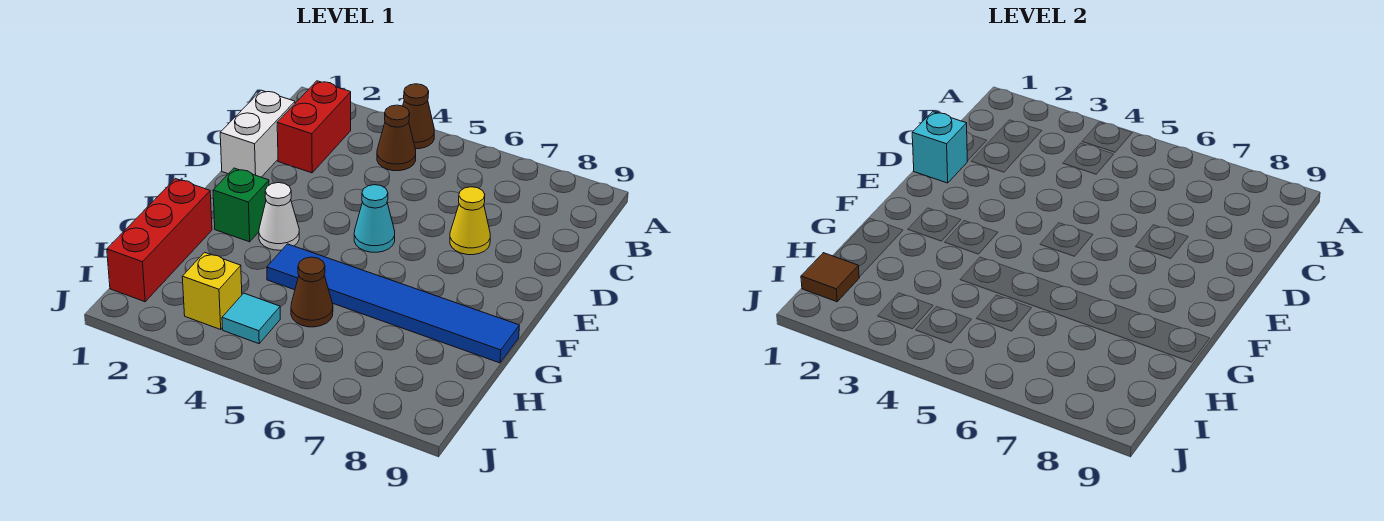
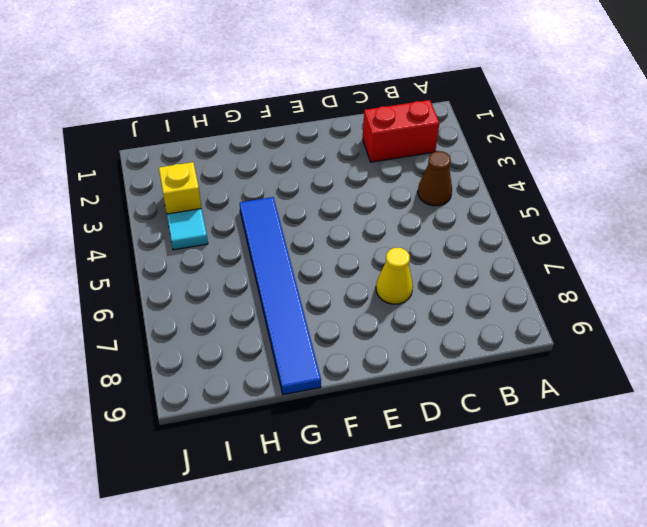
none -> brown cone A4 level 1
none -> white brick C1:D1 level 1
none -> cyan cone E5 level 1

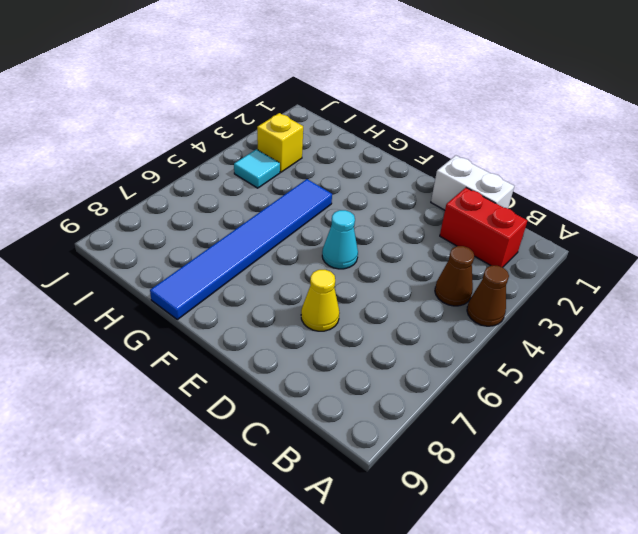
none -> green brick F2 level 1
none -> white cone F3 level 1
none -> red brick G1:I1 level 1

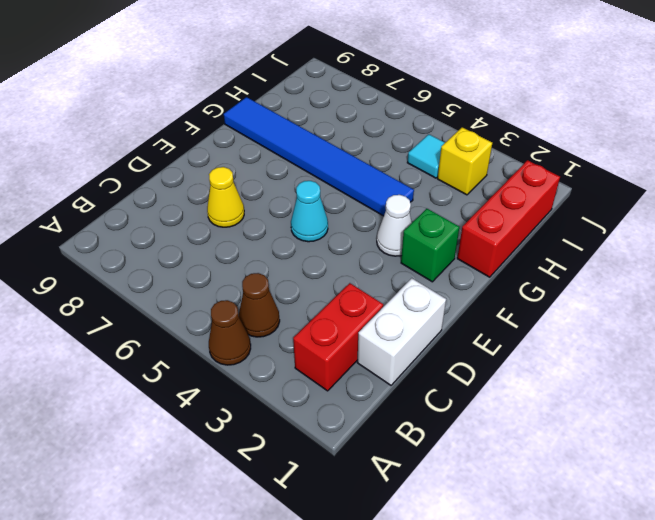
none -> brown cone H5 level 1
none -> cyan brick D1 level 2
none -> brown tile I1 level 2

